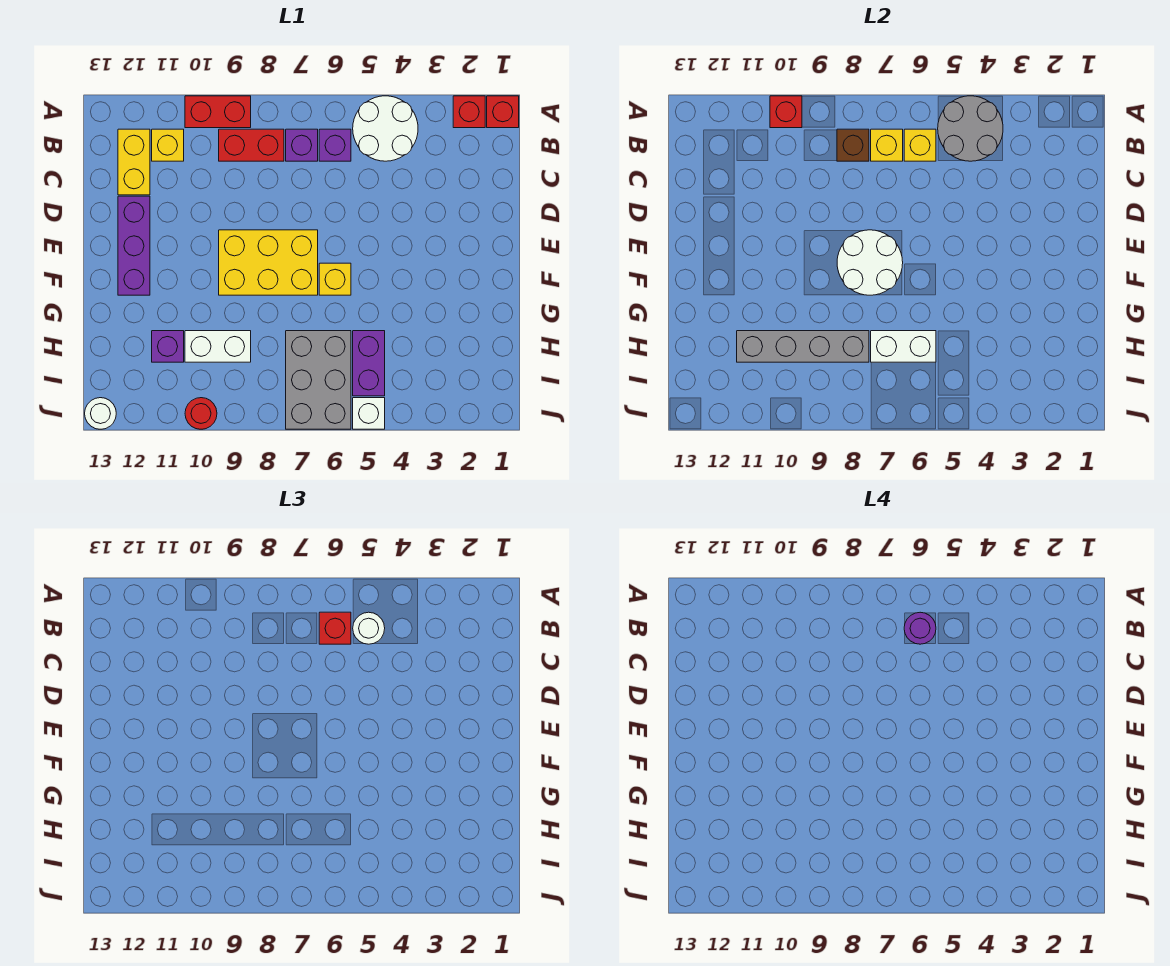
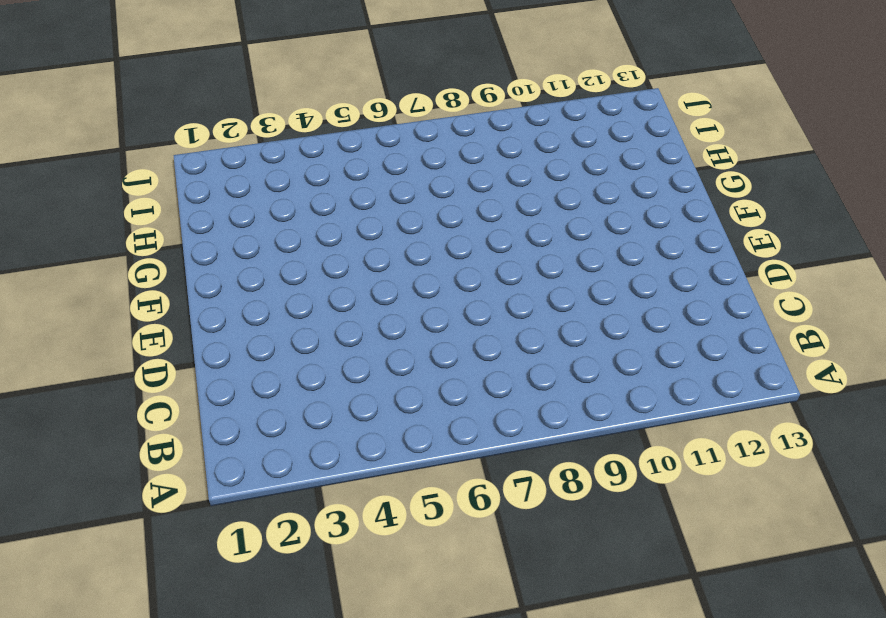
none -> red brick A1 level 1
none -> red brick A2 level 1
none -> white round brick A4:B5 level 1
none -> red brick A9:A10 level 1

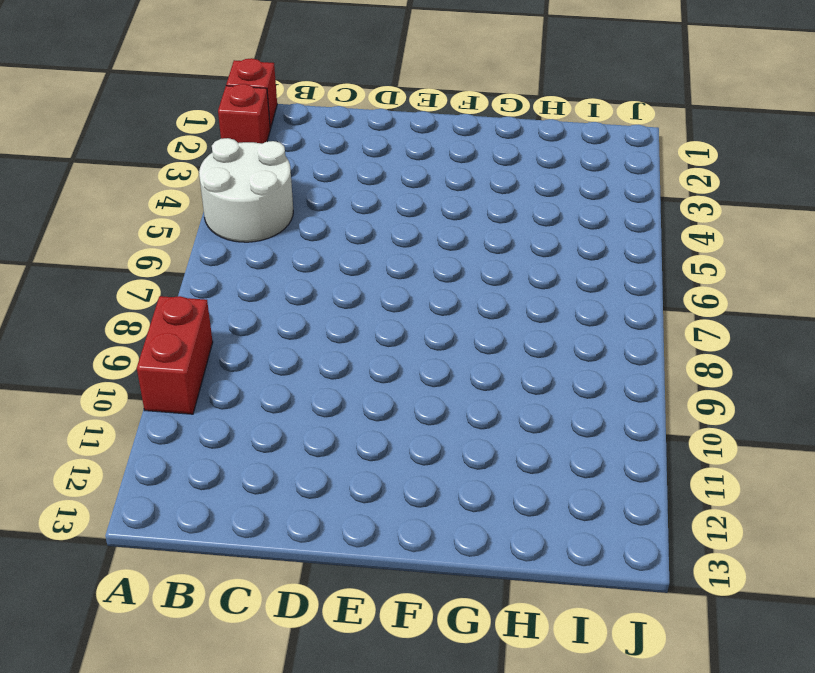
none -> purple brick B6 level 1
none -> purple brick B7 level 1
none -> red brick B8:B9 level 1
none -> yellow brick B11 level 1

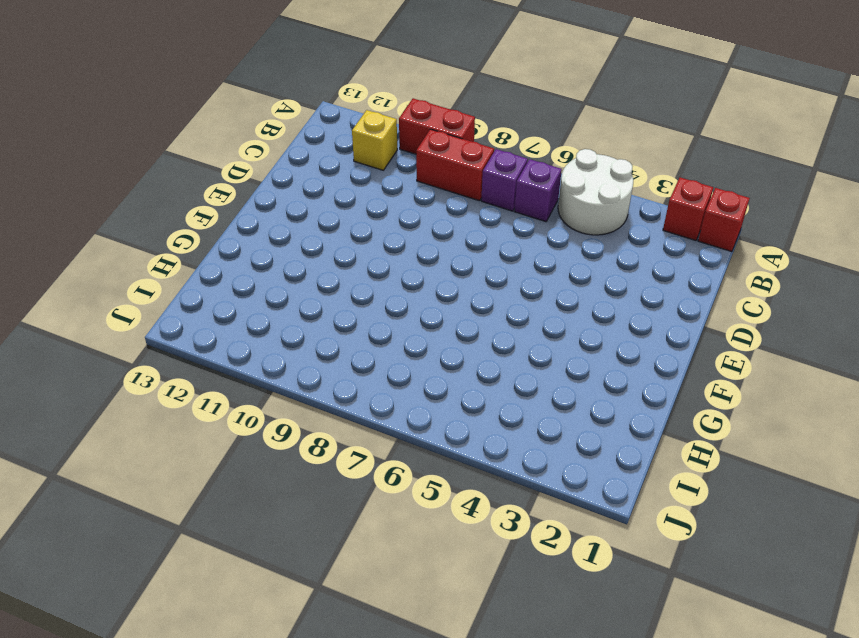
none -> yellow brick B12:C12 level 1
none -> purple brick D12:F12 level 1
none -> yellow brick E7:F9 level 1
none -> yellow brick F6 level 1

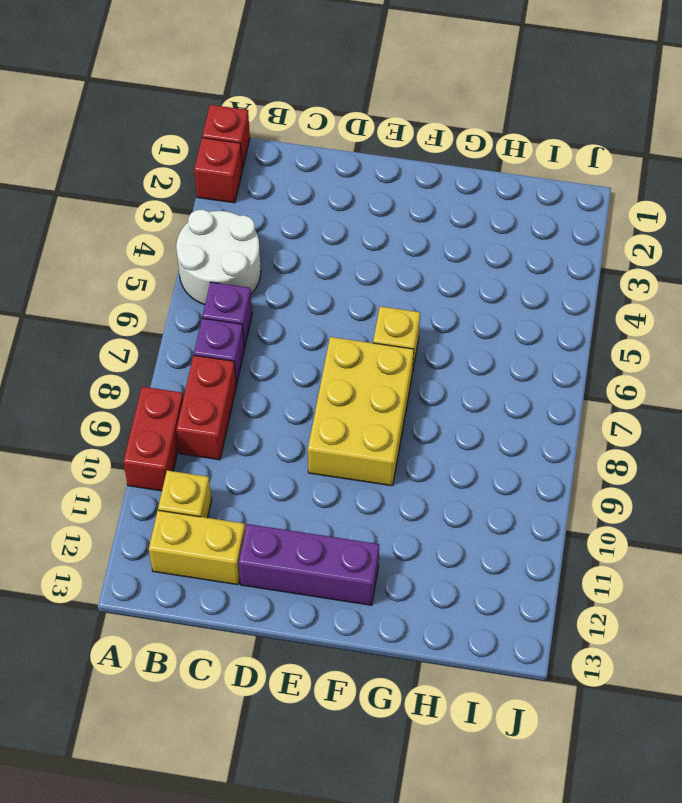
none -> purple brick H5:I5 level 1
none -> grey brick H6:J7 level 1
none -> white brick H9:H10 level 1
none -> purple brick H11 level 1

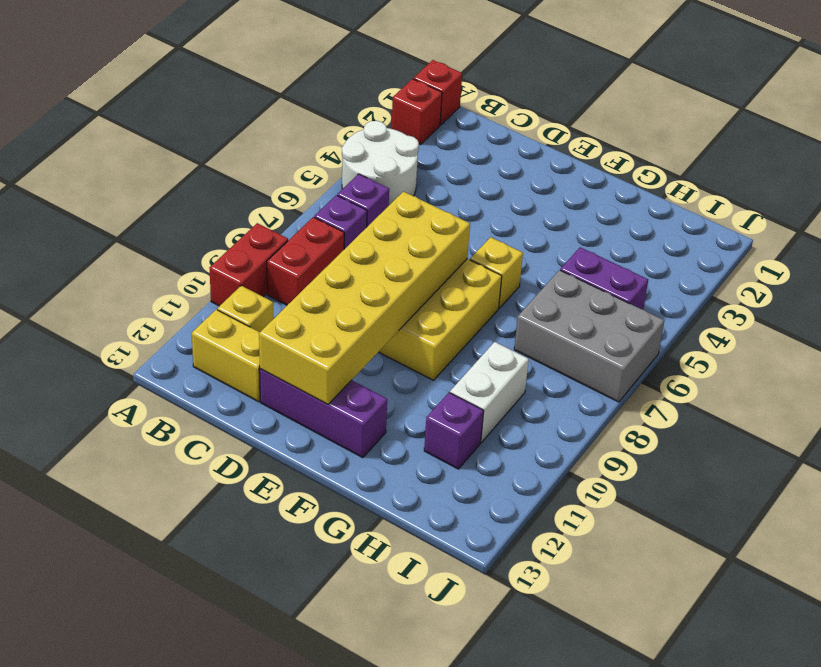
yellow brick D7:E12 level 2 -> white round brick E7:F8 level 2
none -> white brick J5 level 1
none -> red round brick J10 level 1
none -> white round brick J13 level 1
none -> grey round brick A4:B5 level 2

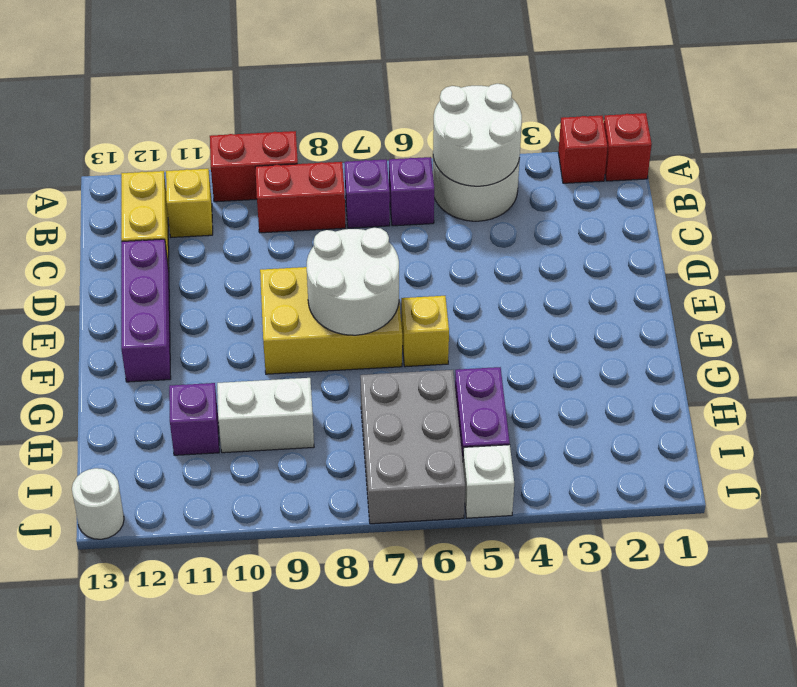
white round brick A4:B5 level 2 -> grey round brick A4:B5 level 2
none -> red round brick J10 level 1
none -> red brick A10 level 2
none -> yellow brick B6 level 2
none -> yellow brick B7 level 2

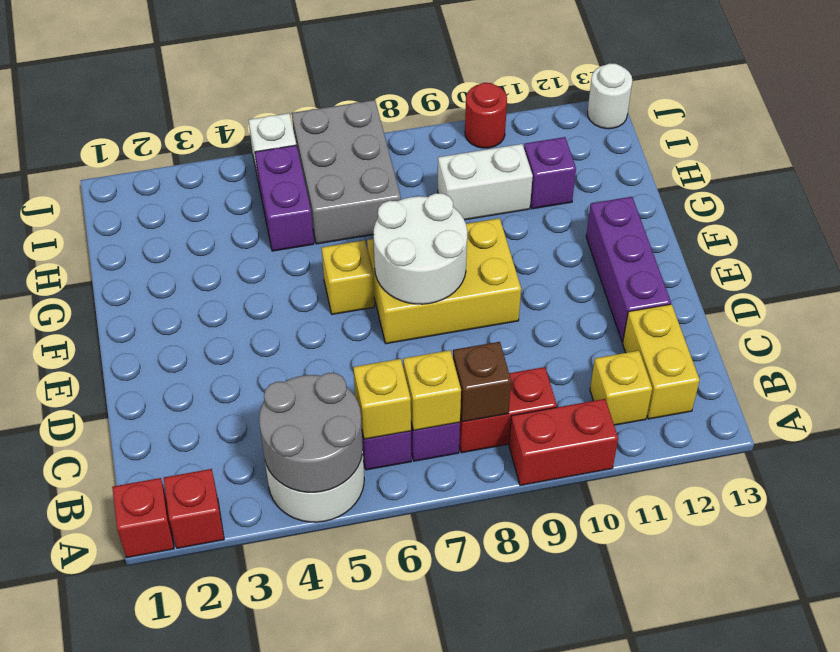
none -> red brick A10 level 2
none -> white brick H6:H7 level 2
none -> grey brick H8:H11 level 2
none -> white round brick B5 level 3

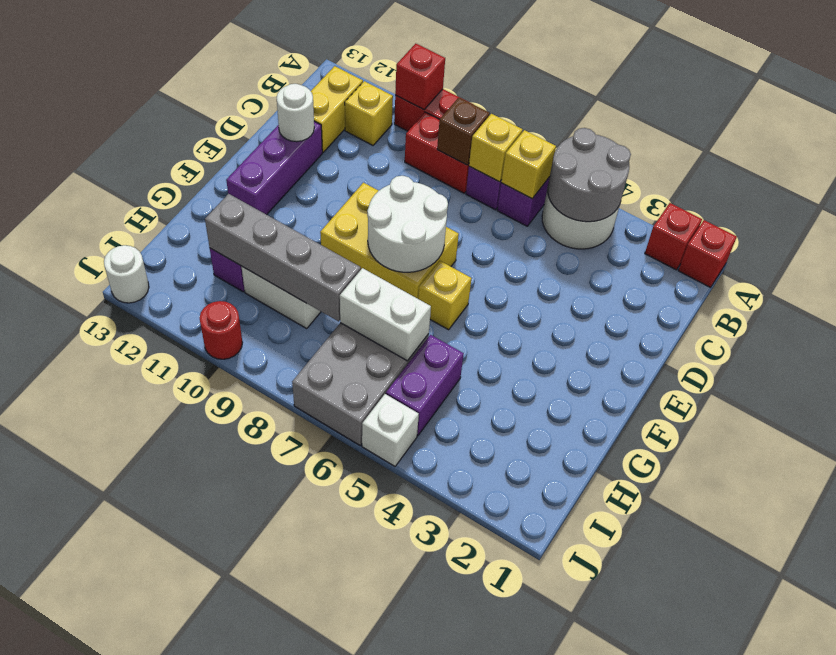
white round brick D12 level 2 -> white round brick B5 level 3
none -> red brick B6 level 3
none -> purple round brick B6 level 4

